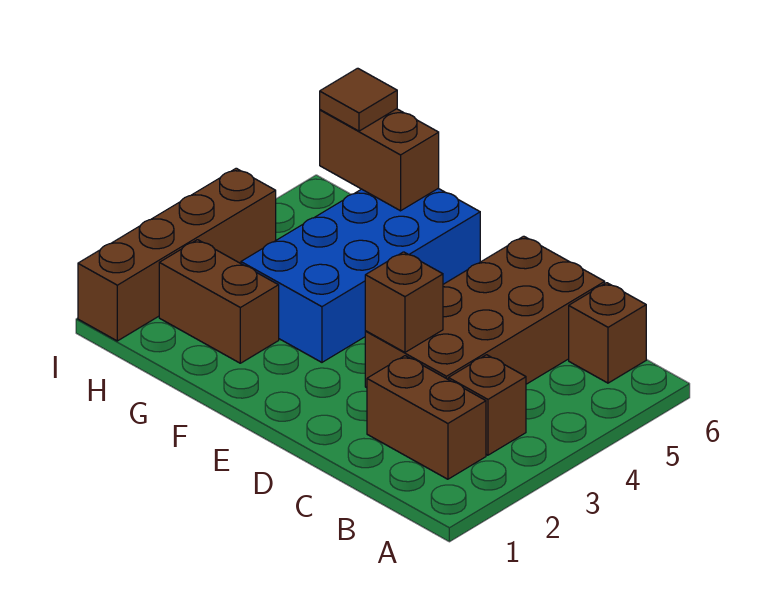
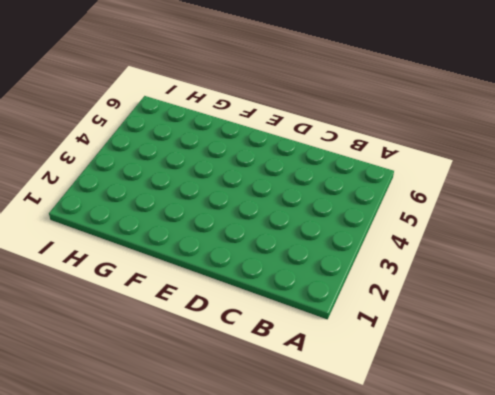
none -> brown brick B2:C2 level 1
none -> brown brick B3 level 1

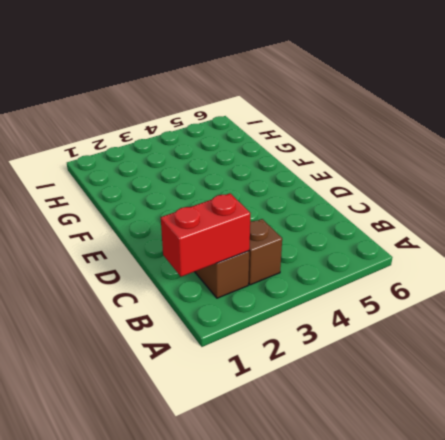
red brick B1:B2 level 2 -> none
none -> brown brick B6 level 1
none -> brown brick C3:D6 level 1

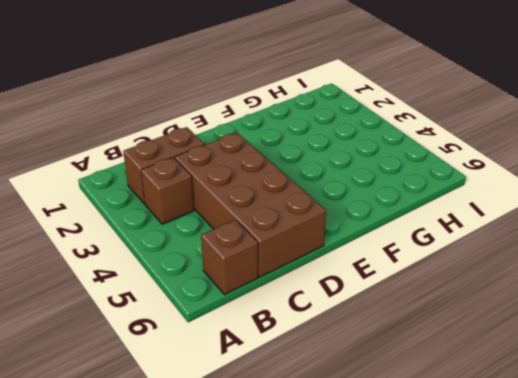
none -> blue brick F3:G6 level 1
none -> brown brick G2:H2 level 1

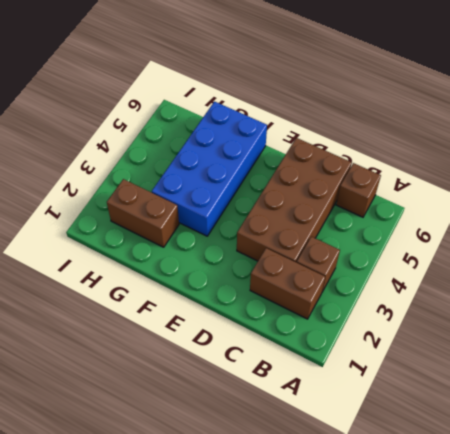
none -> brown brick I1:I4 level 1
none -> brown brick D3 level 2

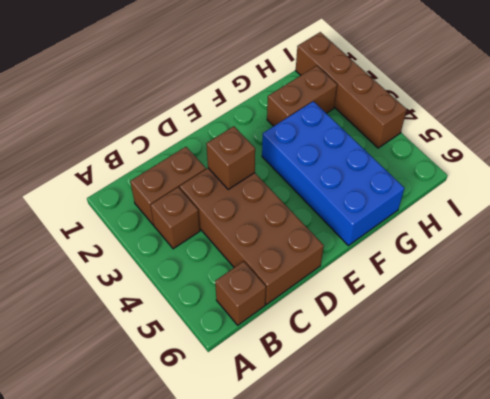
none -> brown brick G6:H6 level 2
none -> brown tile H6 level 3

